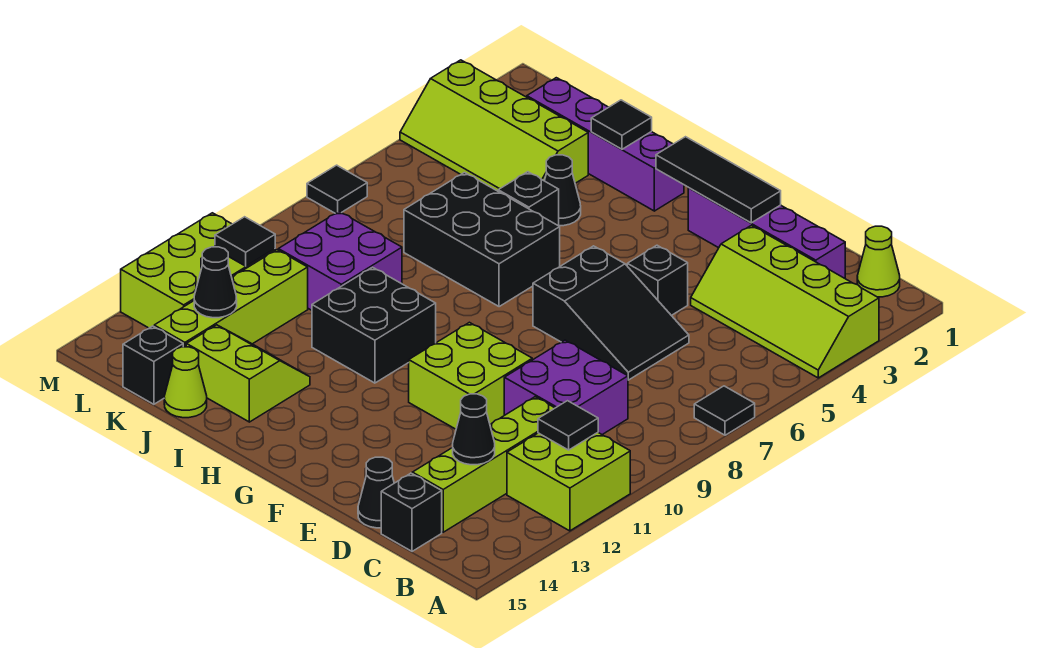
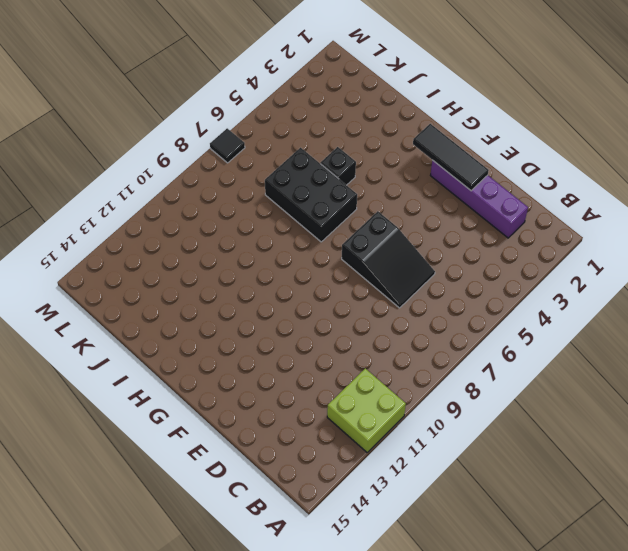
none -> lime slope A3:D4 level 1 top 3
none -> black tile A7 level 1
none -> lime cone B1 level 1
none -> purple brick C9:D10 level 1

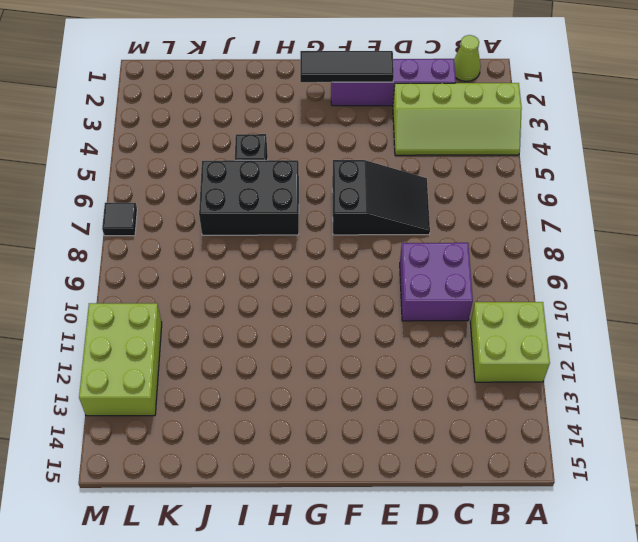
none -> black tile A7 level 1
none -> lime brick C11:C14 level 1
none -> black brick C15 level 1
none -> black cone D15 level 1

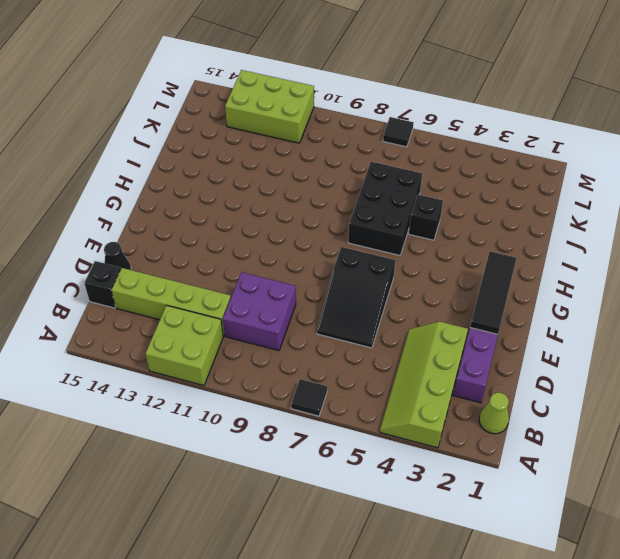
none -> black brick E5 level 1
none -> lime brick E10:F11 level 1
none -> purple brick H2:K2 level 1
none -> black brick H10:I11 level 1

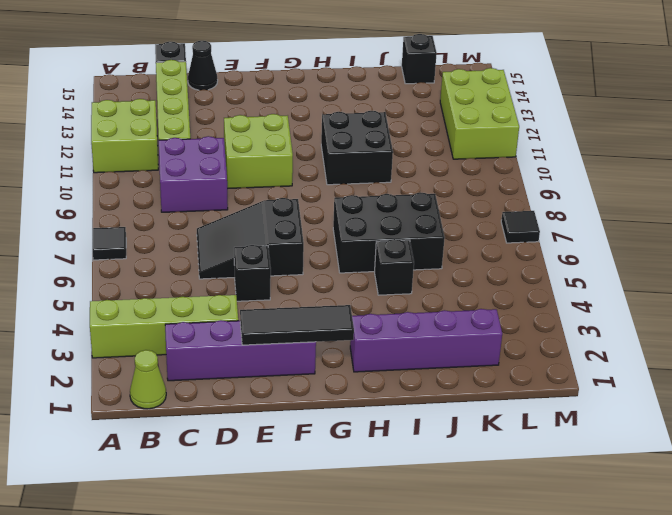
none -> black cone I4 level 1
none -> lime slope I13:J14 level 1 top 14
none -> lime slope J3:M4 level 1 top 3
none -> purple brick J9:K10 level 1

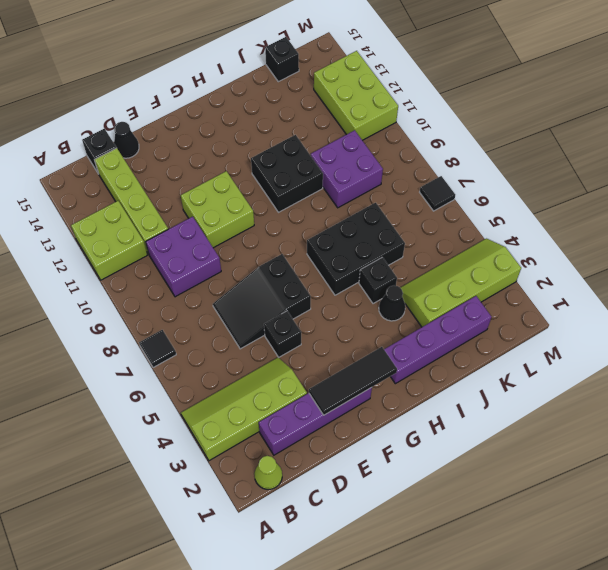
none -> lime slope I13:J14 level 1 top 14
none -> lime cone J15 level 1
none -> lime brick K11:K14 level 1
none -> black tile B11 level 2

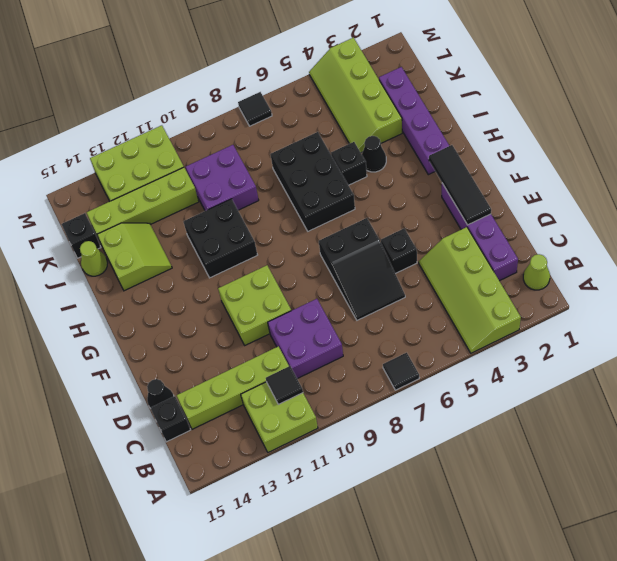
none -> black cone C13 level 2
none -> black tile I2 level 2
none -> black cone K13 level 2
none -> black tile L11 level 2

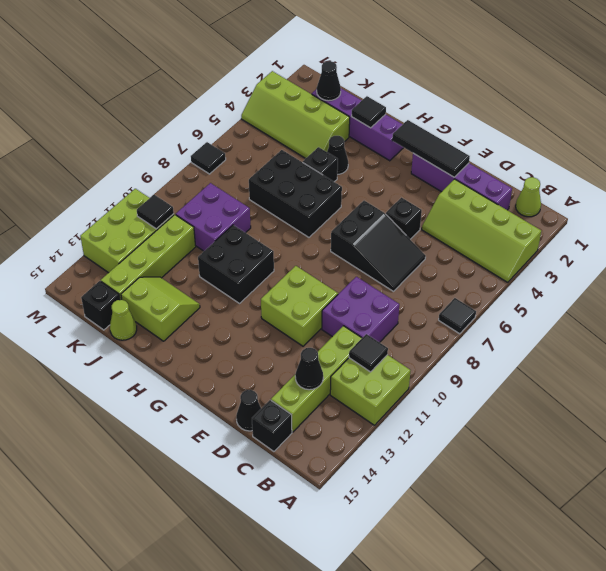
black cone K2 level 2 -> black cone K13 level 2

